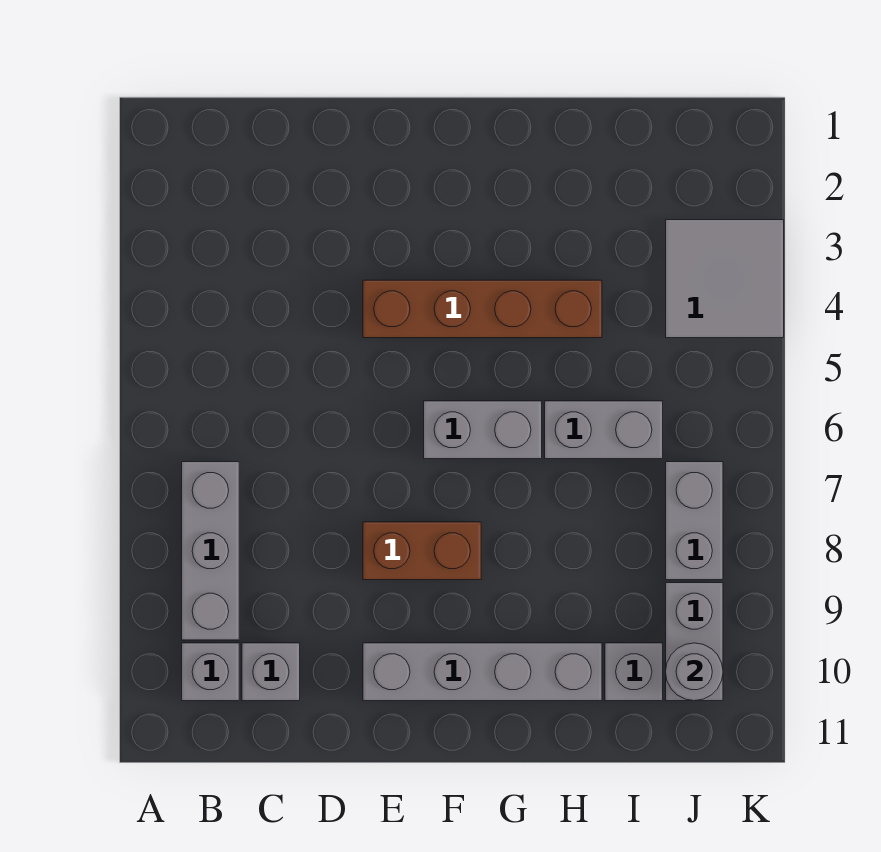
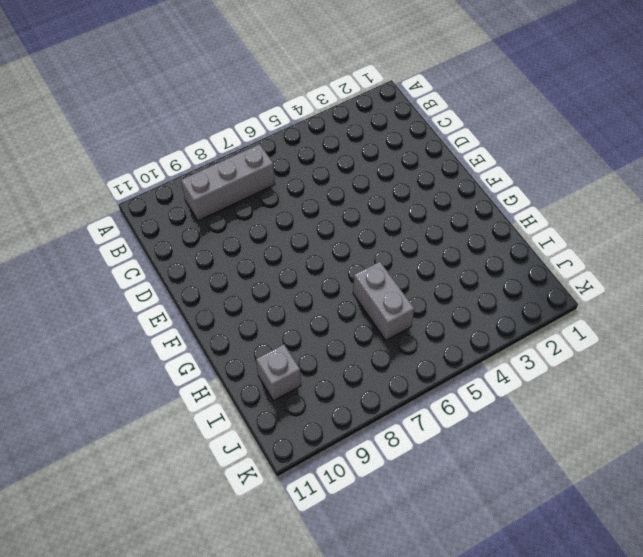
none -> grey brick B10 level 1
none -> grey brick C10 level 1
none -> brown brick E4:H4 level 1

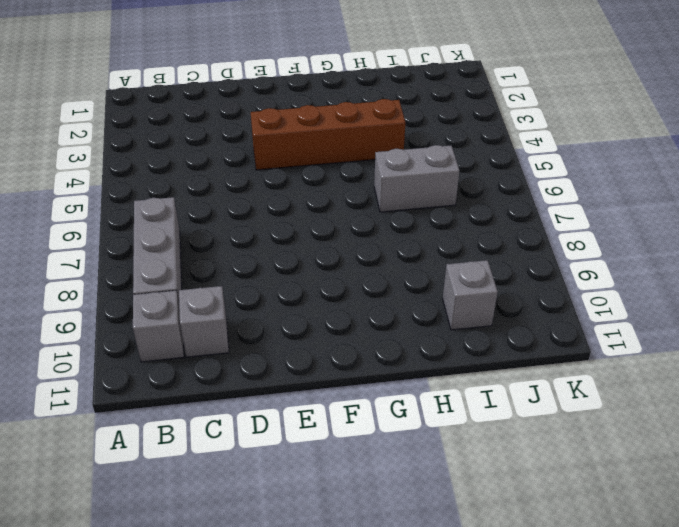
none -> brown brick E8:F8 level 1
none -> grey brick E10:H10 level 1
none -> grey brick F6:G6 level 1

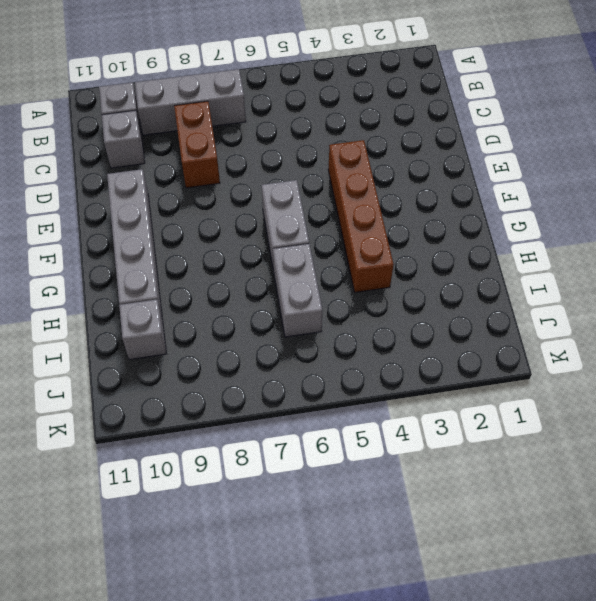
brown brick C8:D8 level 1 -> brown brick E8:F8 level 1
none -> grey tile J3:K4 level 1
none -> grey brick J7:J8 level 1
none -> grey brick J9:J10 level 1

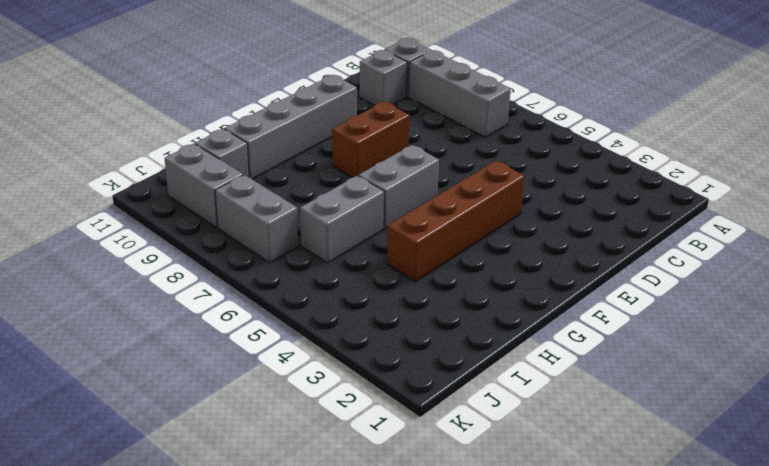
none -> grey tile J3:K4 level 1
none -> grey round brick J10 level 2

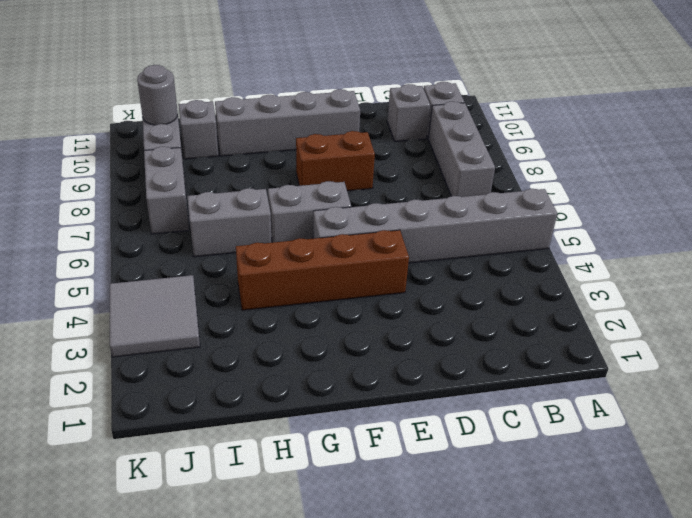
grey brick A5:F5 level 1 -> none

